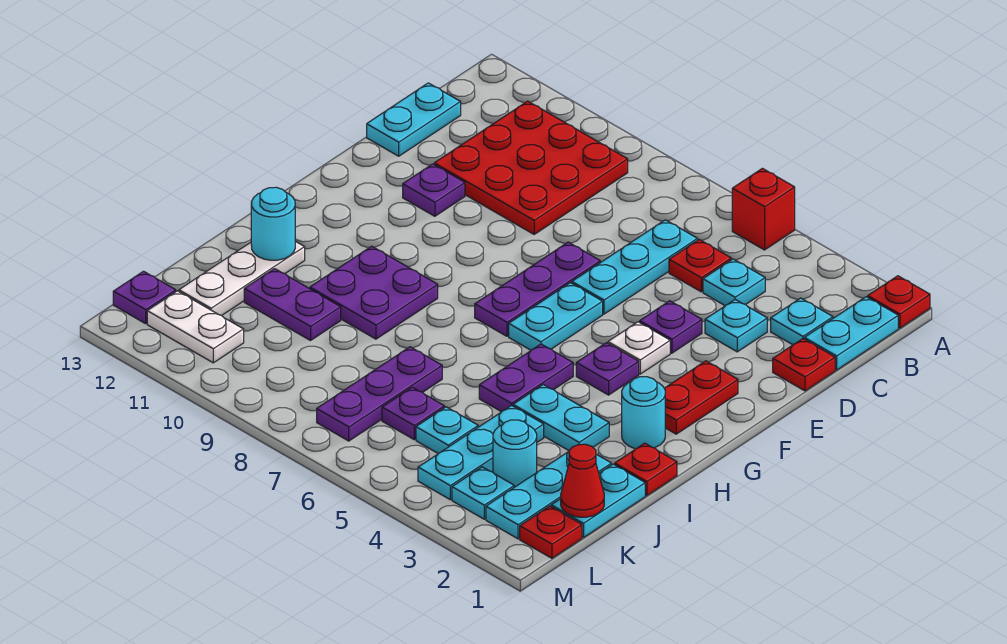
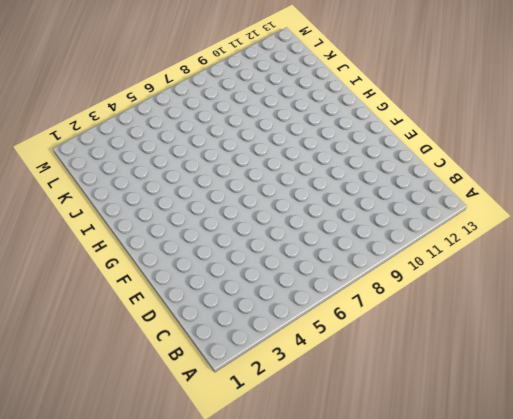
none -> red plate A1 level 1
none -> red brick A5 level 1
none -> cyan plate B1:C1 level 1
none -> red plate B9:D11 level 1

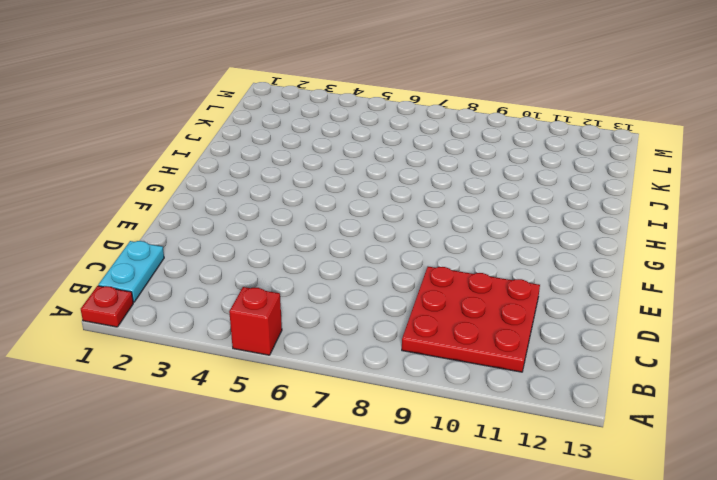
none -> cyan plate C2 level 1
none -> cyan plate C4 level 1
none -> red plate C5 level 1
none -> cyan plate C6:E6 level 1

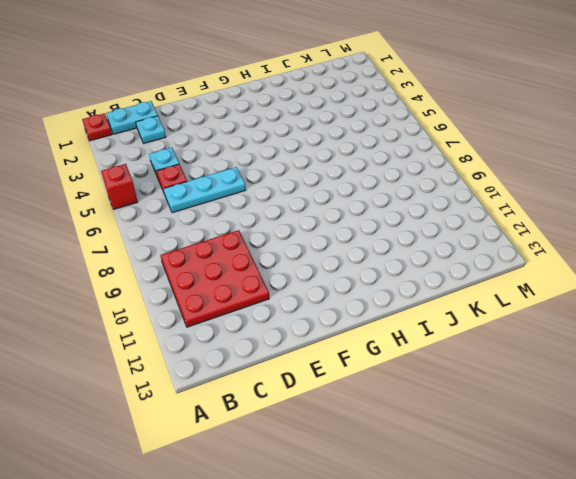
none -> cyan plate C13:D13 level 1
none -> red plate D1 level 1
none -> cyan plate D3 level 1
none -> purple plate E4 level 1

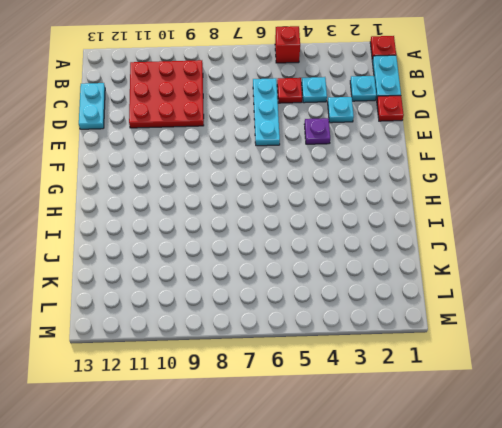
none -> purple plate E7:G7 level 1
none -> purple plate E11 level 1
none -> red plate F2:G2 level 1
none -> white plate F4 level 1

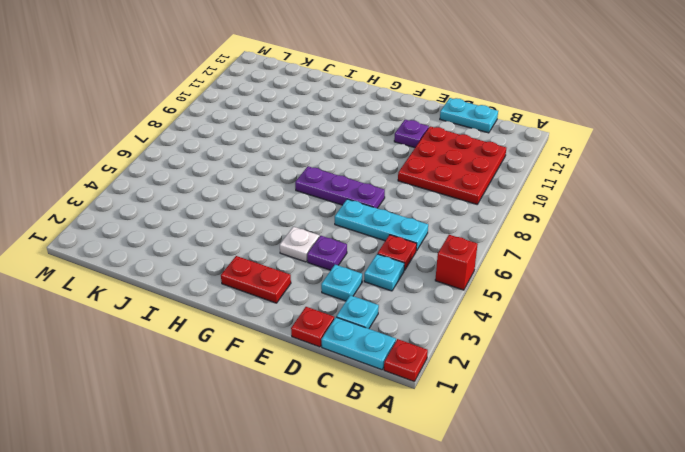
none -> cyan plate F6:G6 level 1
none -> purple plate G4 level 1
none -> cyan round brick H2 level 1
none -> purple plate H5:I5 level 1

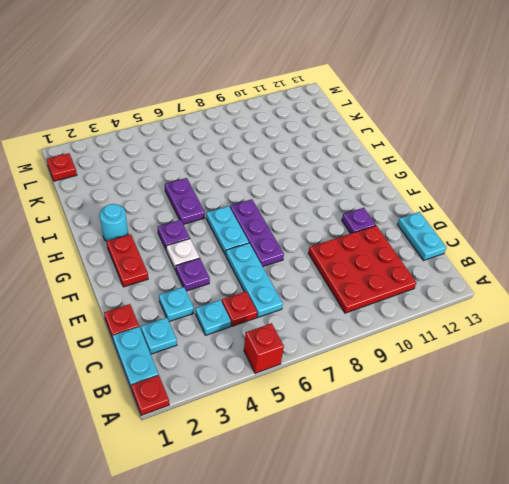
none -> purple plate H9:I10 level 1
none -> red plate I1 level 1
none -> cyan plate I3:I4 level 1
none -> white plate I12:K12 level 1

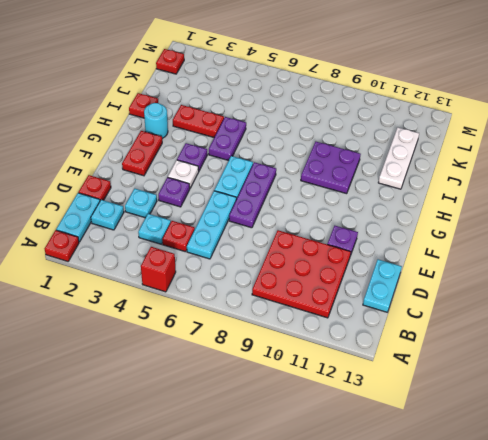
red plate I3:I4 level 1 -> cyan plate I3:I4 level 1
none -> cyan plate J1:K1 level 1
none -> cyan plate J2:L2 level 1
none -> cyan plate J4:L4 level 1
none -> purple plate J7:L7 level 1

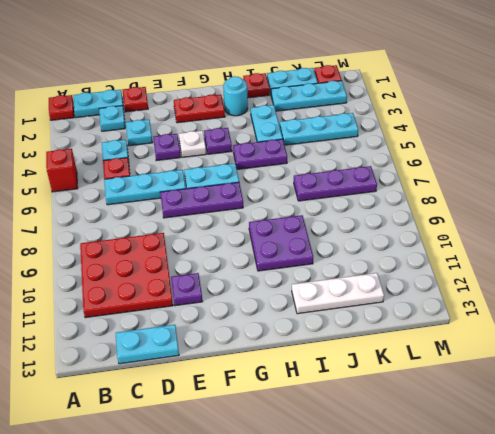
none -> purple plate J10:J11 level 1
none -> cyan round brick K3 level 1
none -> cyan plate K5 level 1
none -> purple plate K6 level 1

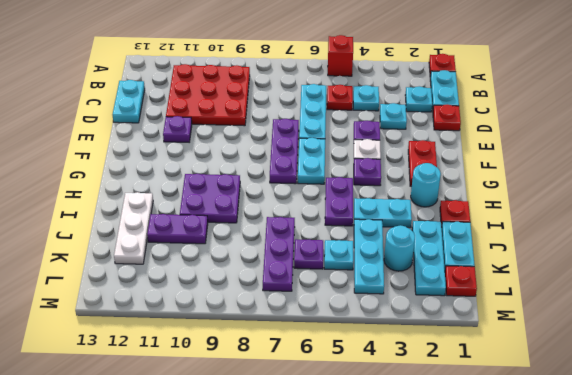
none -> cyan plate L3 level 1
none -> white plate L11:L12 level 1
none -> purple plate L13 level 1
none -> cyan round brick I12 level 2

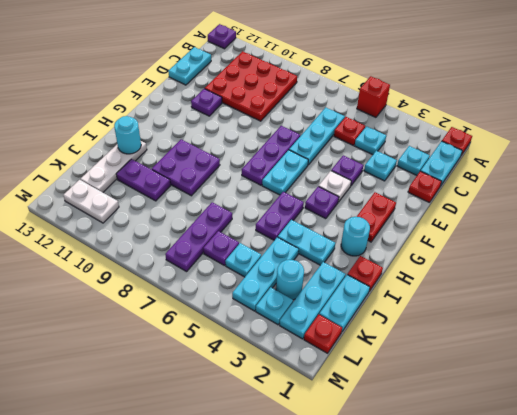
purple plate A13 level 1 -> purple plate L13 level 1
none -> red cone K1 level 2

